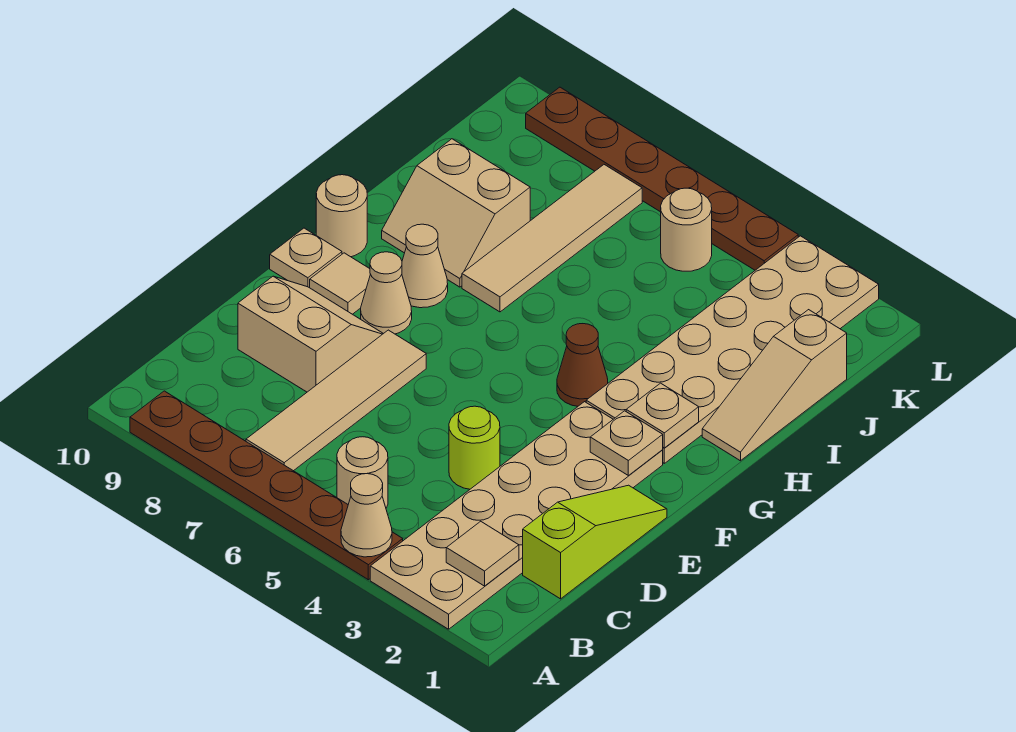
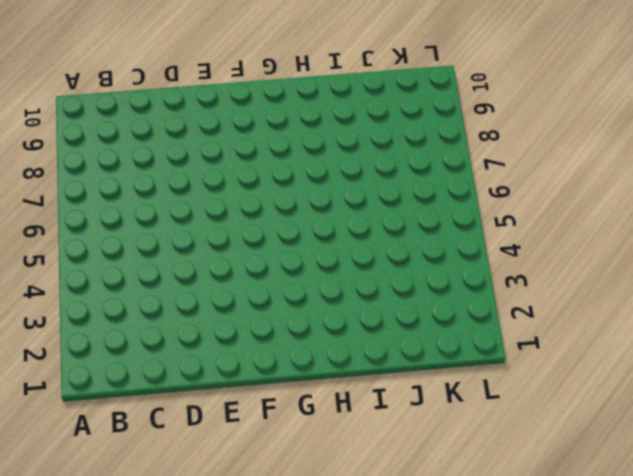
none -> tan plate A2:F3 level 1
none -> brown plate A4:A9 level 1
none -> tan round brick B5 level 1

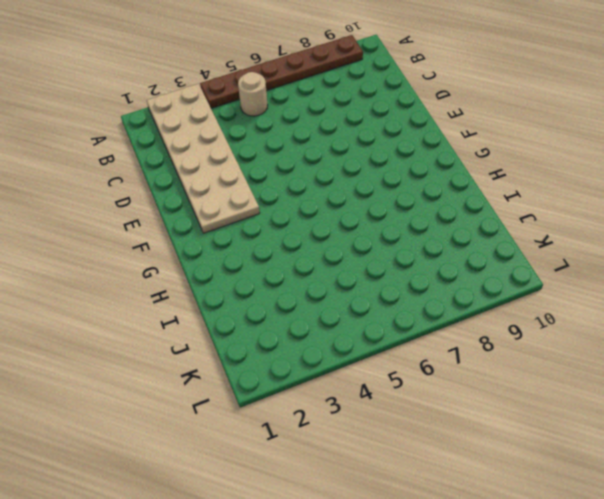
none -> tan tile B7:E7 level 1
none -> lime slope C1:E1 level 1 top C
none -> lime round brick D4 level 1

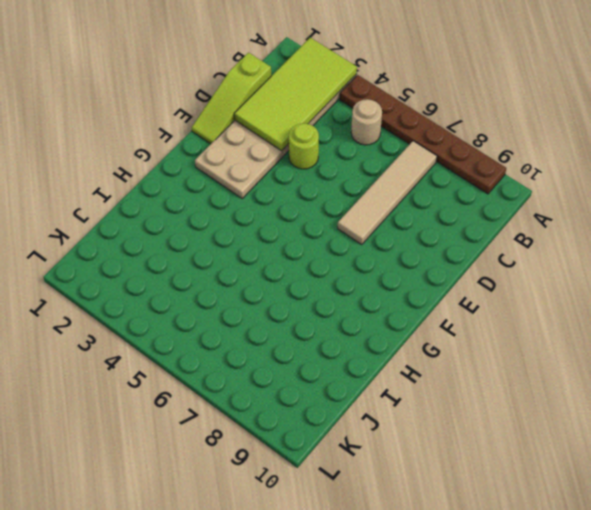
lime tile A2:D3 level 2 -> tan tile B2 level 2
none -> tan slope D8:E9 level 1 top D
none -> tan cone F8 level 1
none -> tan tile F9 level 1

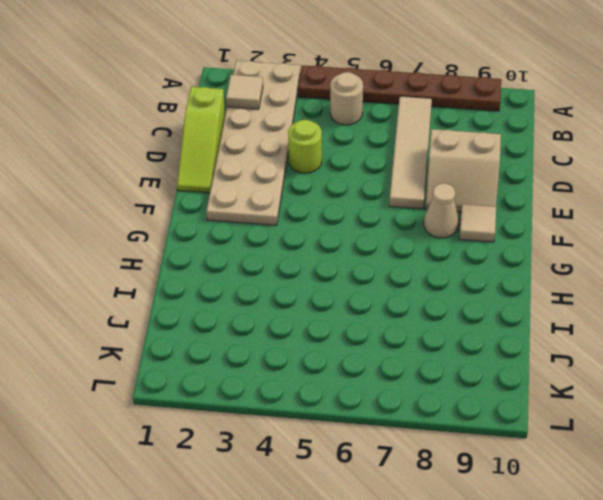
none -> tan plate F10 level 1
none -> tan plate G2:L3 level 1
none -> brown cone G4 level 1

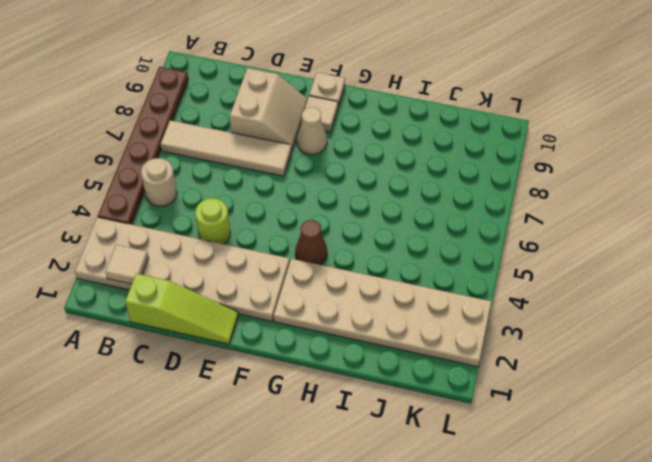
none -> tan cone G8 level 1
none -> tan round brick G10 level 1
none -> tan slope H1:J1 level 1 top J

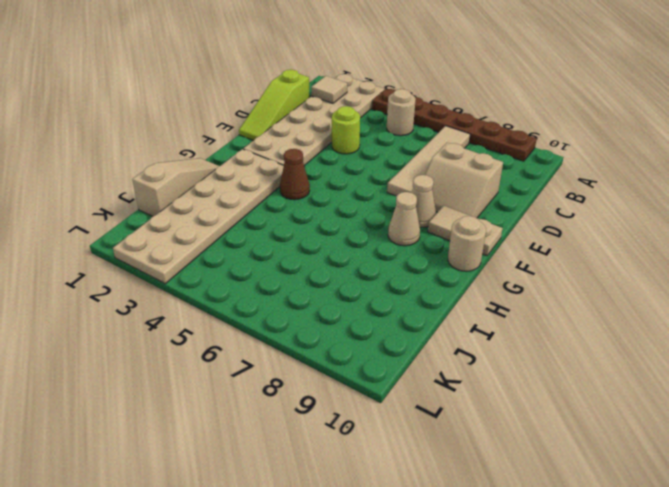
none -> tan tile H7:K7 level 1
none -> tan slope H8:I9 level 1 top I
none -> tan round brick K5 level 1

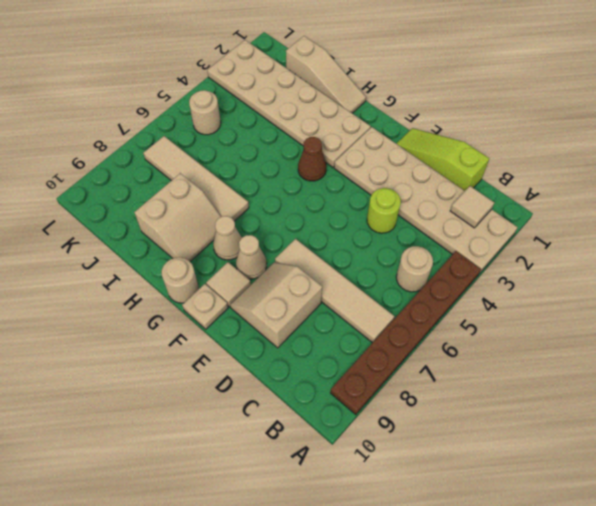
none -> brown plate L4:L9 level 1
none -> tan cone A4 level 2
none -> tan plate F2 level 2

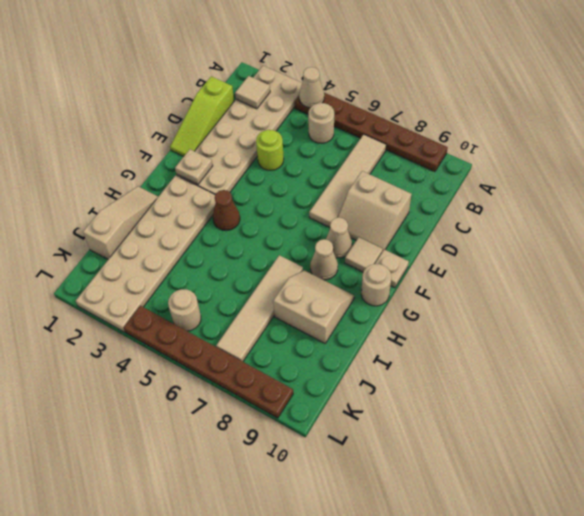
none -> tan plate G2 level 2

